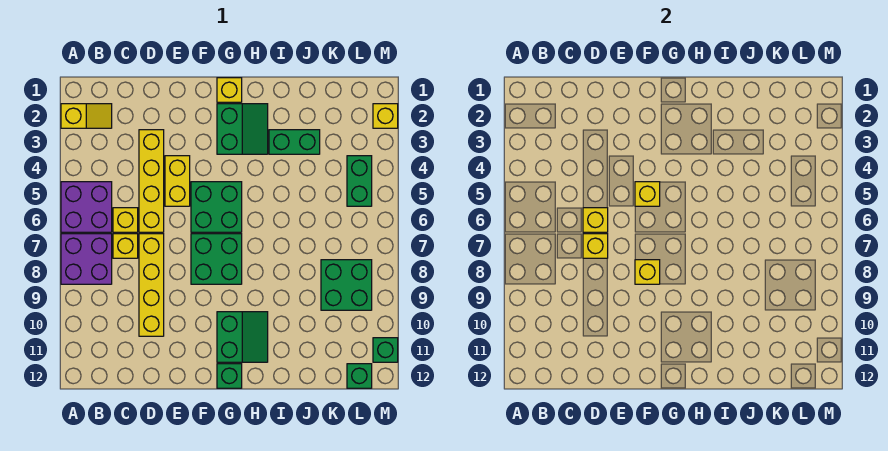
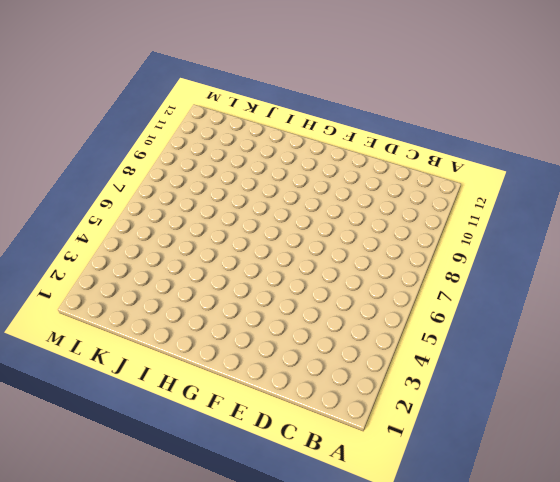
none -> yellow slope A2:B2 level 1 top A
none -> purple brick A5:B6 level 1
none -> purple brick A7:B8 level 1

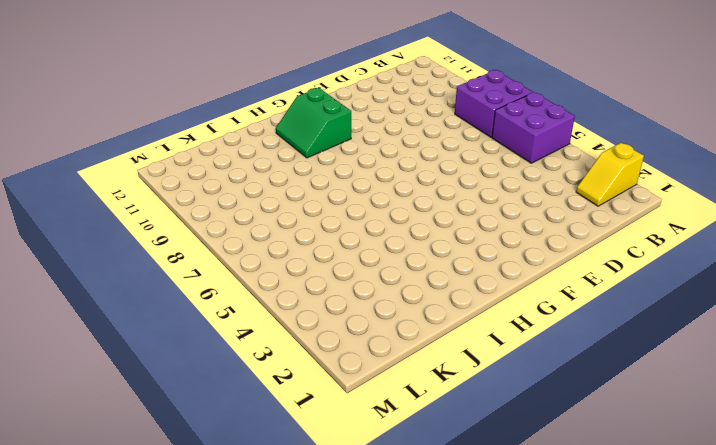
none -> yellow brick C6 level 1
none -> yellow brick C7 level 1
none -> yellow brick D3:D6 level 1

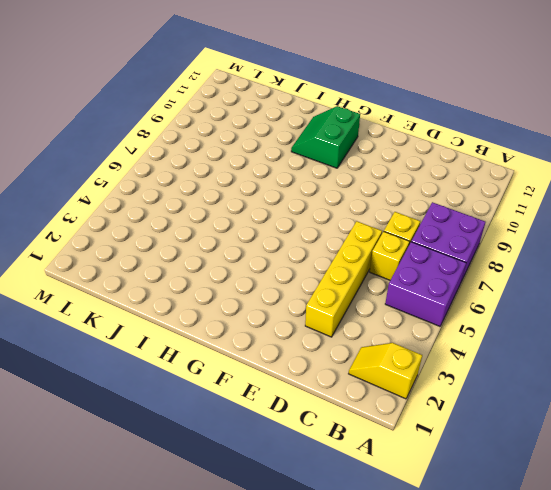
none -> yellow brick D7:D10 level 1
none -> yellow brick E4:E5 level 1
none -> green brick F5:G6 level 1

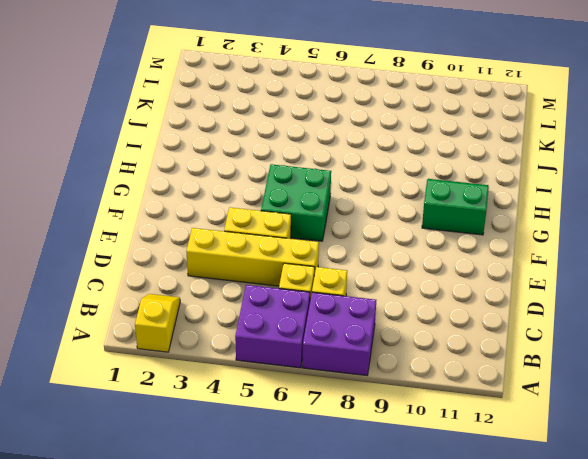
none -> yellow brick D7:D10 level 1
none -> green brick F7:G8 level 1
none -> yellow brick G1 level 1

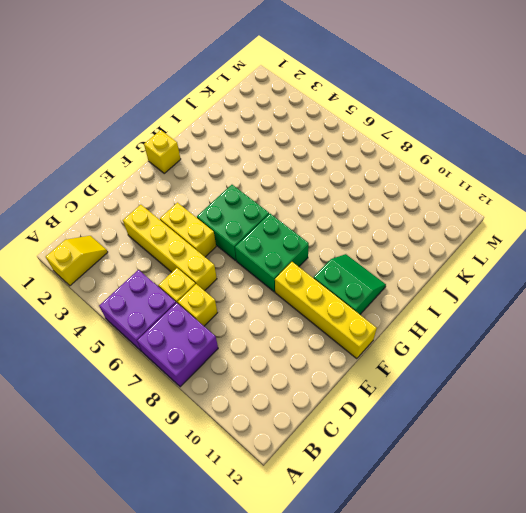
yellow brick F9:F12 level 1 -> yellow brick D7:D10 level 1
none -> green slope G2:H3 level 1 top G
none -> green brick G12 level 1
none -> green brick I3:J3 level 1

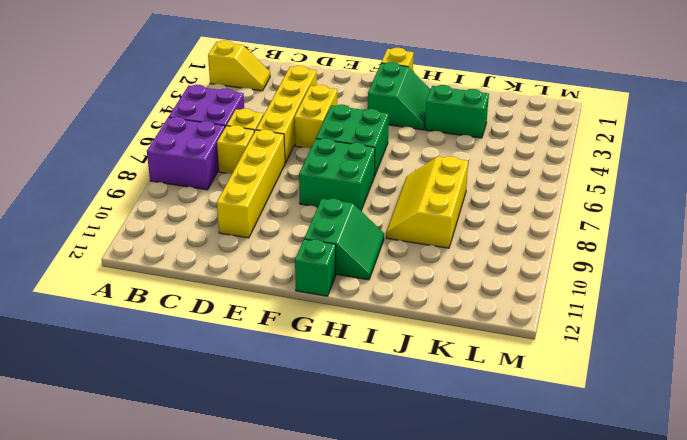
yellow slope I7:J9 level 1 top J -> none
none -> green brick K8:L9 level 1
none -> green brick L4:L5 level 1
none -> green brick L12 level 1

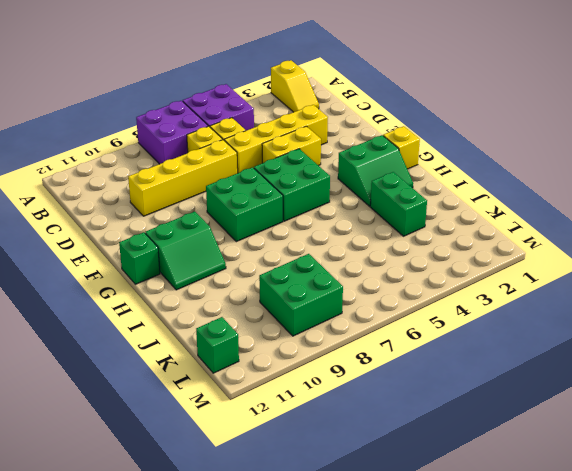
none -> green brick L4:L5 level 1
none -> yellow brick M2 level 1
none -> green brick M11 level 1

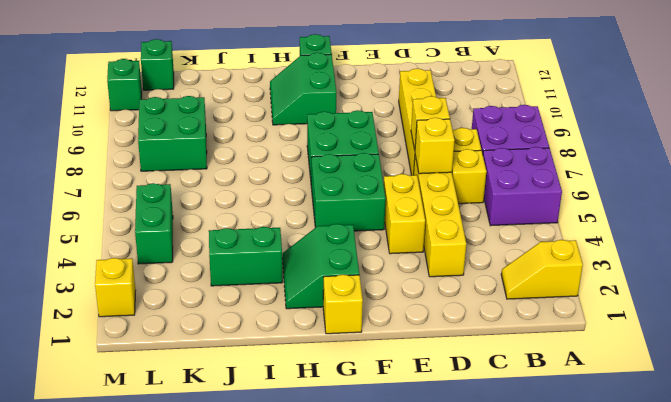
none -> yellow brick F5 level 2
none -> yellow brick F8 level 2

